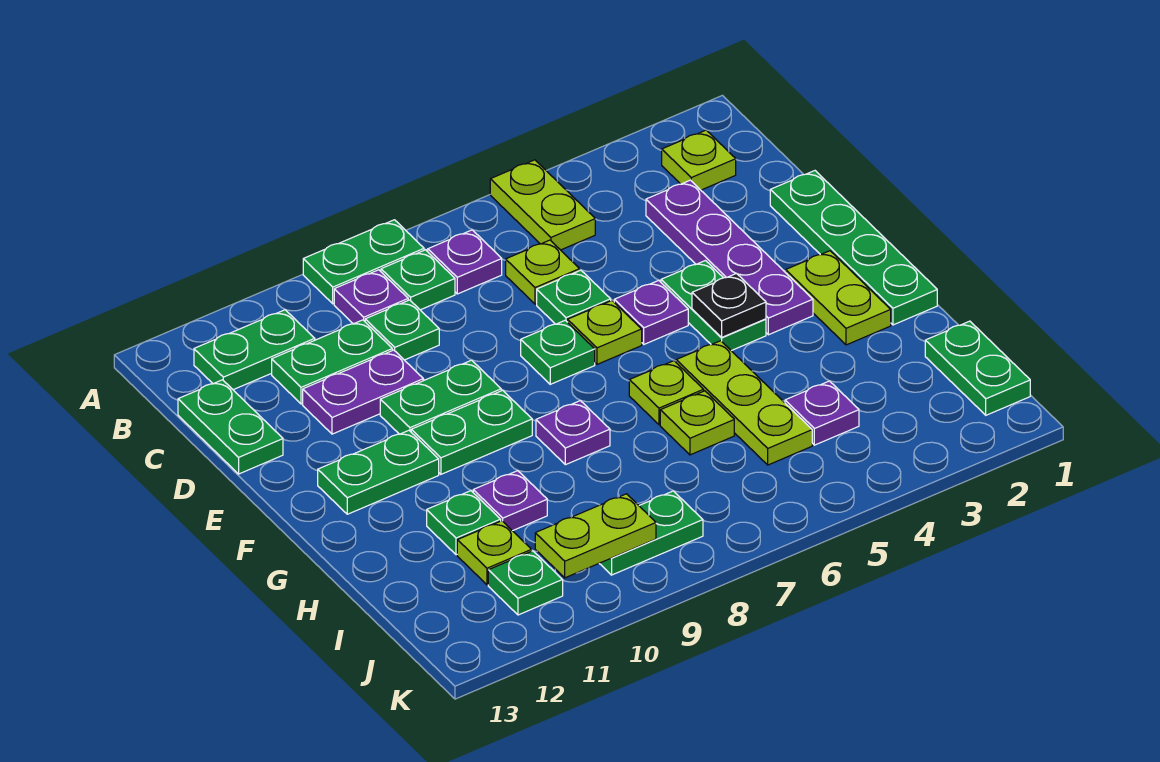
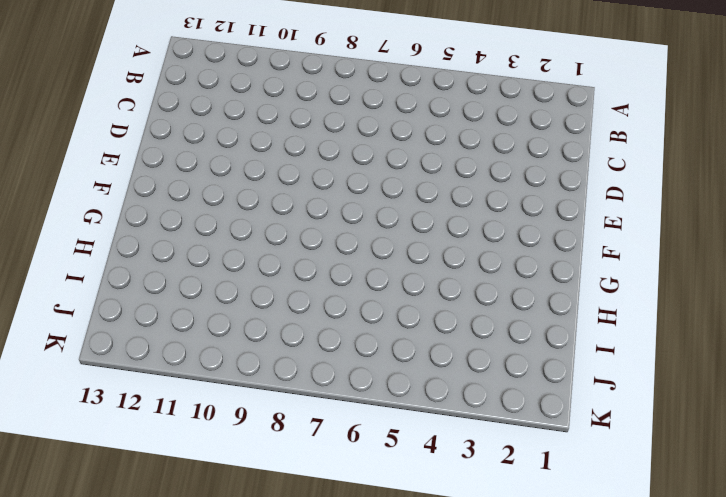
none -> lime plate A5:B5 level 1
none -> green plate A8:A9 level 1
none -> lime plate B2 level 1
none -> purple plate B7 level 1

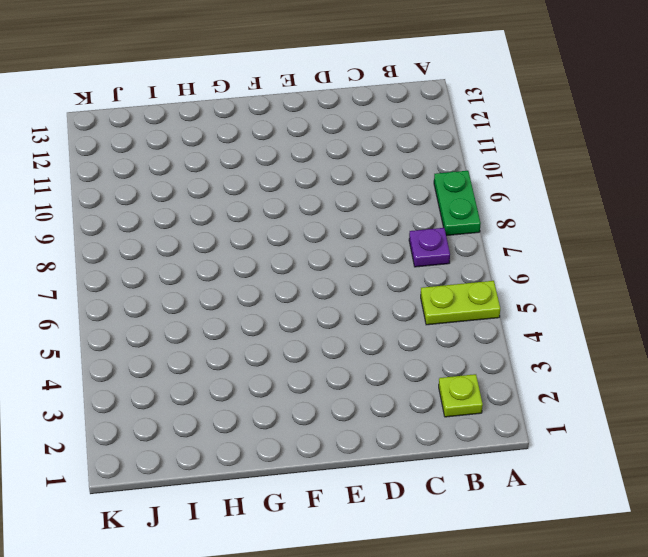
none -> green plate B8 level 1
none -> purple plate B9 level 1
none -> green plate B11:B12 level 1
none -> purple plate C3:F3 level 1

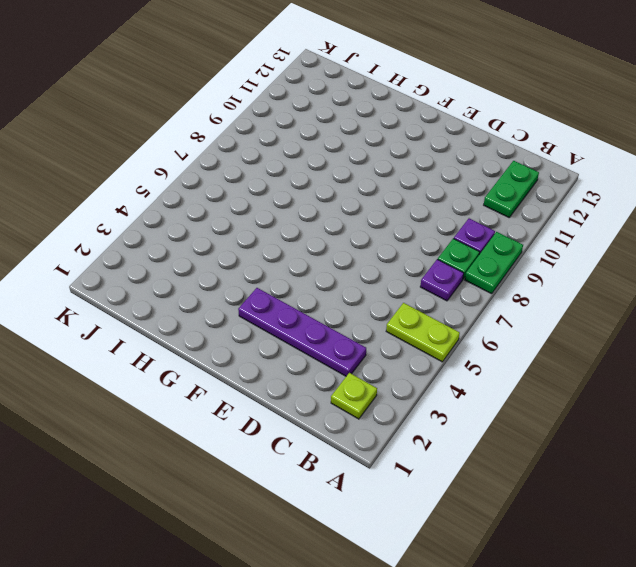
none -> lime plate C6 level 1
none -> green plate C9 level 1
none -> green plate C10:C11 level 1
none -> green plate C13:D13 level 1

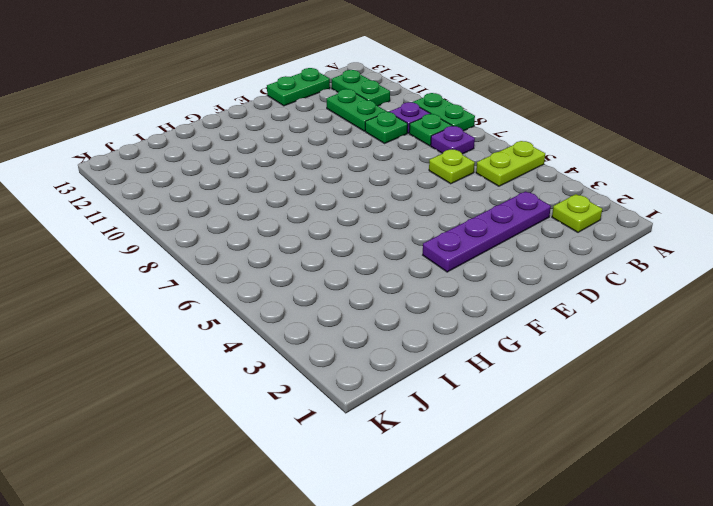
none -> green plate D1:G1 level 1
none -> green plate D6 level 1
none -> purple plate D10:D11 level 1
none -> green plate E4:F4 level 1

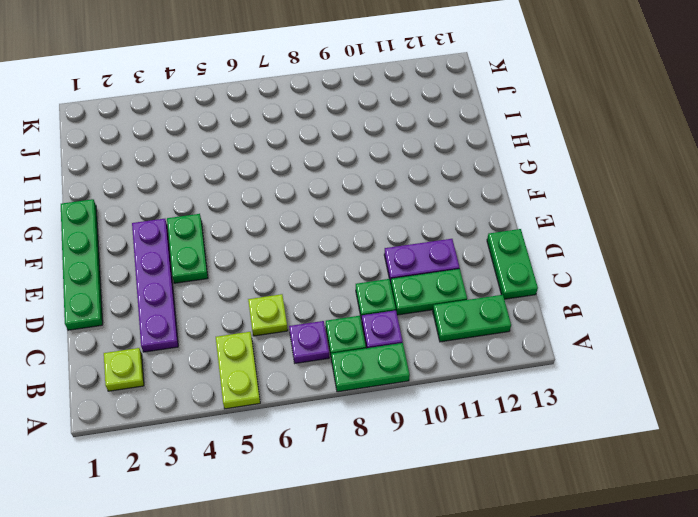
none -> green plate D6 level 1
none -> purple plate E5 level 1
none -> lime plate E6 level 1
none -> green plate E7 level 1

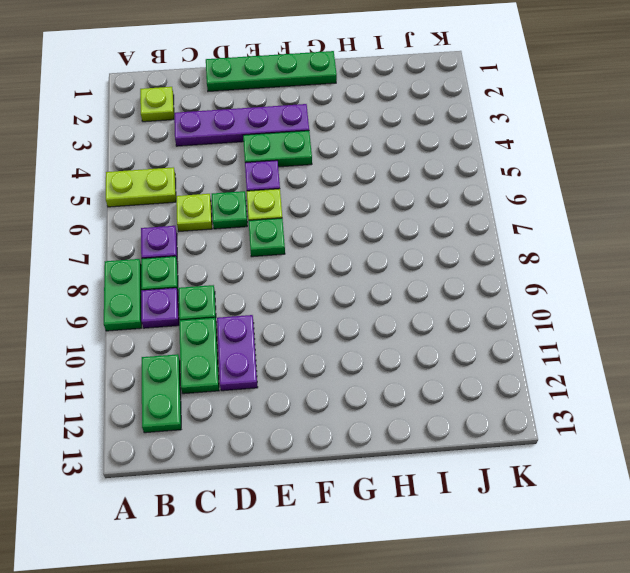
none -> green plate C13:D13 level 1
none -> green plate E9:E10 level 1
none -> lime plate F2:G2 level 1
none -> green plate F9:F10 level 1

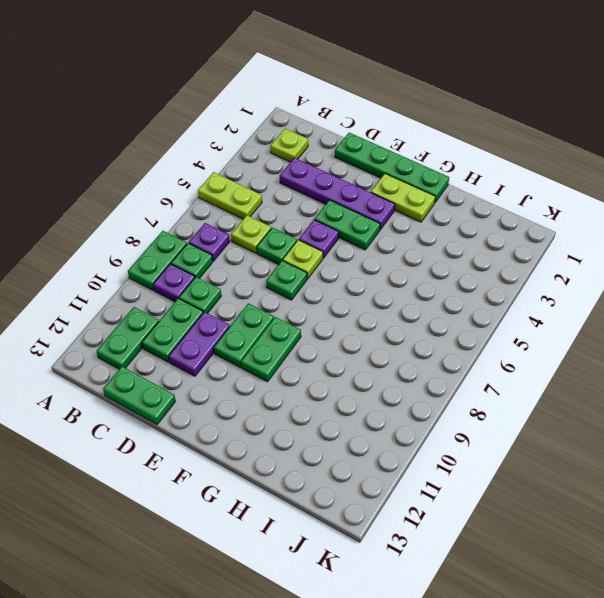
none -> green plate F11:F12 level 1
none -> lime plate G5:I5 level 1
none -> lime plate G6 level 1
none -> purple plate G8 level 1

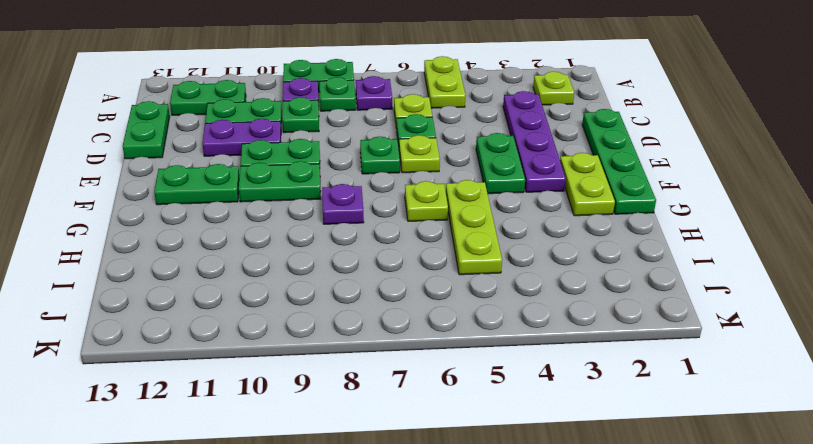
none -> purple plate E5 level 1
none -> lime plate H6 level 1
none -> purple plate H10 level 1
none -> green plate H11 level 1

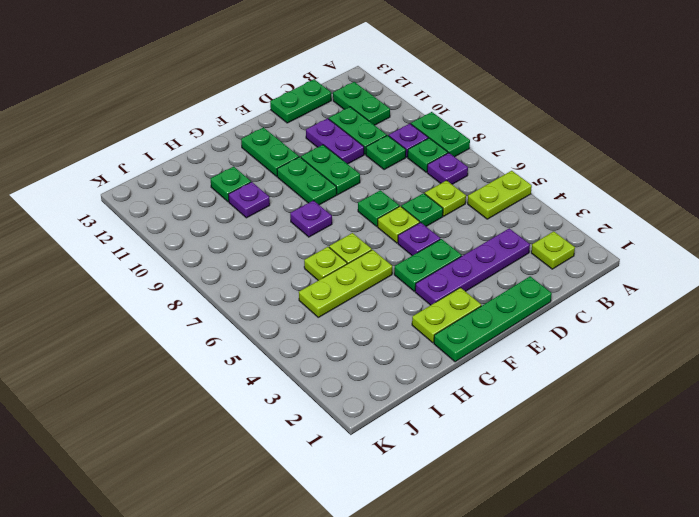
none -> green plate I1:J1 level 1
none -> purple plate I4 level 1
none -> lime plate I11 level 1
none -> green plate J8:J9 level 1

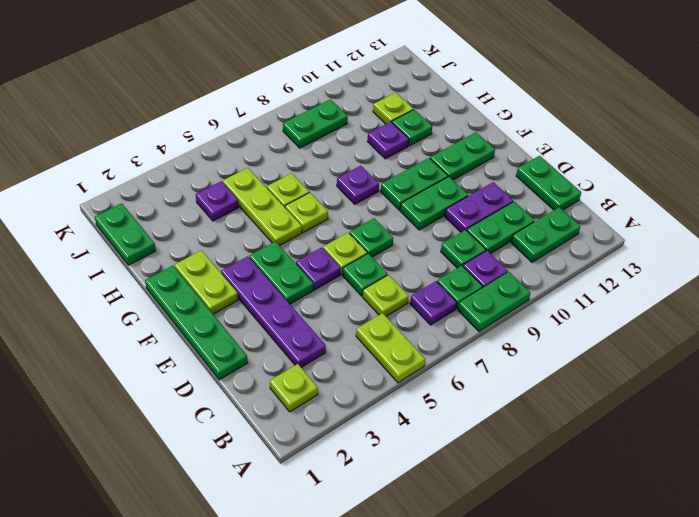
none -> green plate J11 level 1
none -> black plate F4 level 2
none -> lime plate J9:J10 level 2

